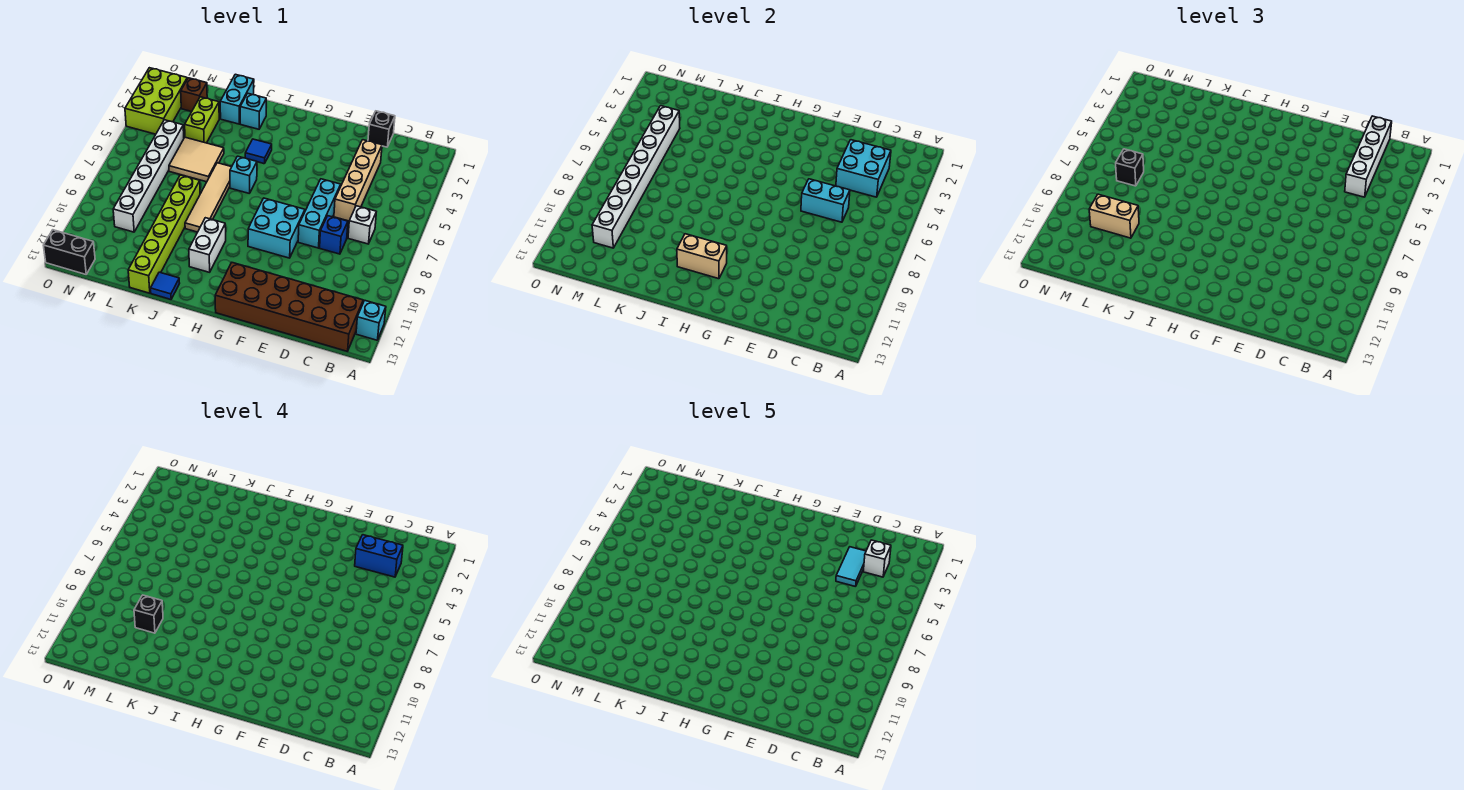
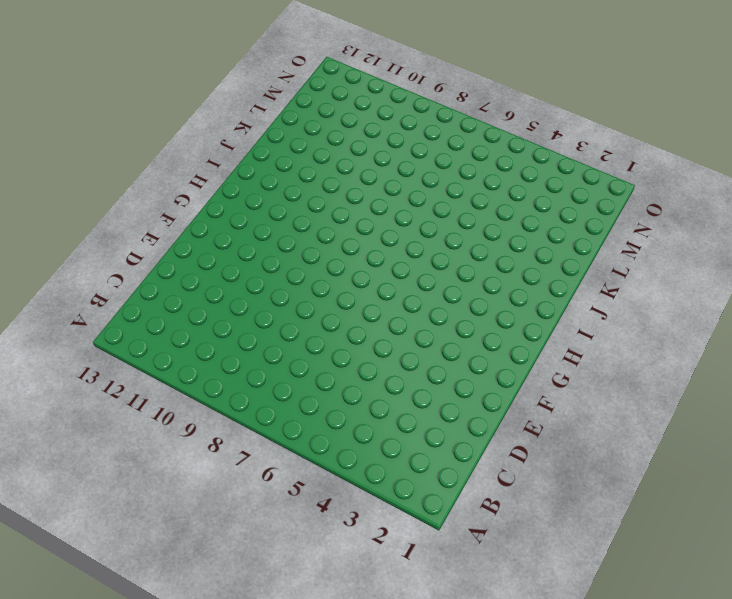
none -> cyan brick A12 level 1
none -> brown brick B12:G13 level 1
none -> white brick C7 level 1
none -> black brick D1 level 1

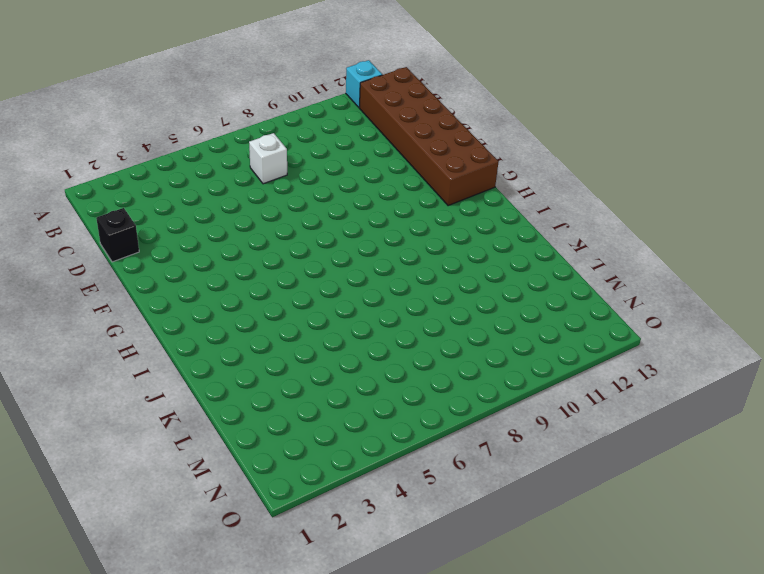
none -> tan brick D3:D6 level 1
none -> blue brick D8 level 1
none -> cyan brick E6:E8 level 1
none -> cyan brick F8:G9 level 1

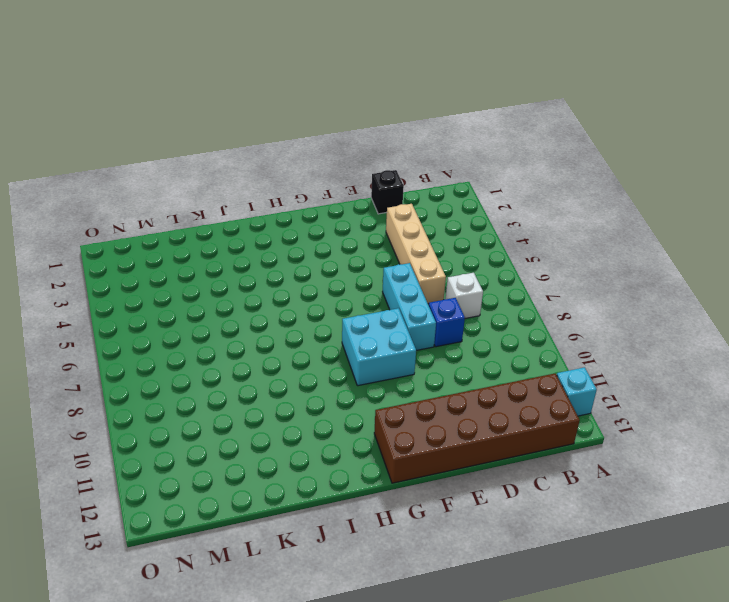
none -> blue tile I4 level 1
none -> cyan brick I6 level 1
none -> white brick I10:I11 level 1
none -> cyan brick J2 level 1

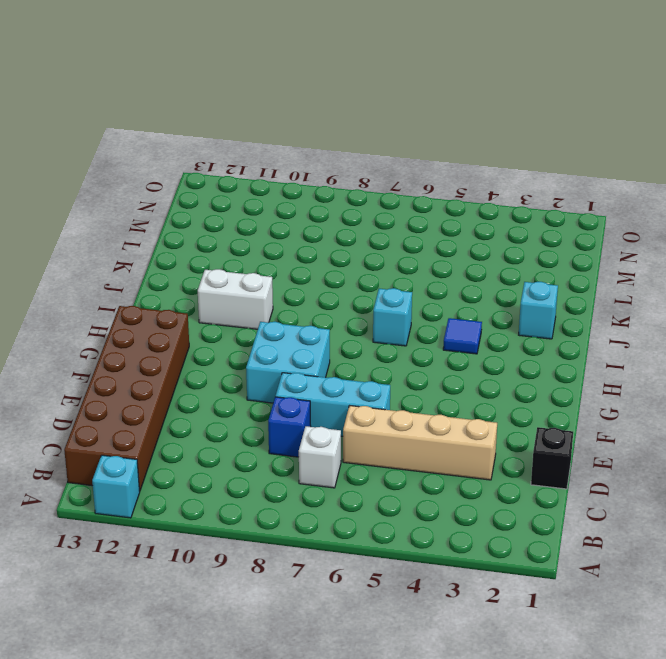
none -> tan tile J6:J9 level 1
none -> blue tile J13 level 1
none -> cyan brick K1:K2 level 1
none -> tan tile K5:L6 level 1

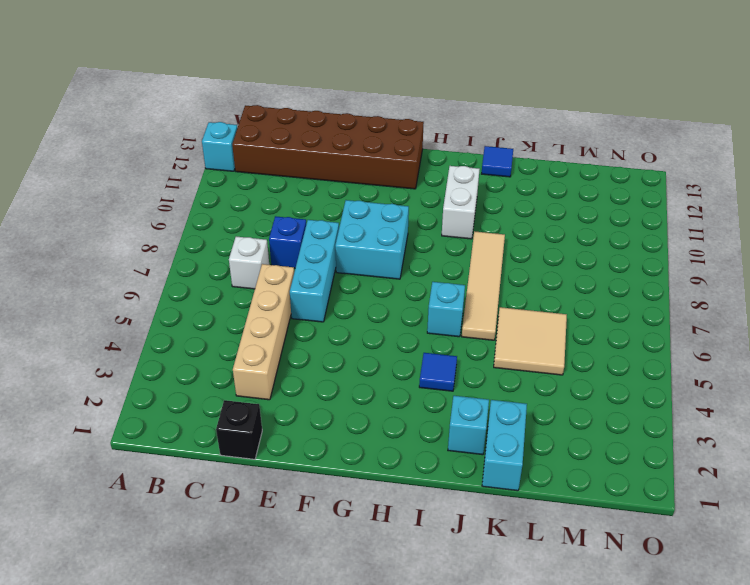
none -> lime brick K8:K13 level 1
none -> lime brick L3:L4 level 1
none -> brown brick M2 level 1
none -> white brick M5:M10 level 1

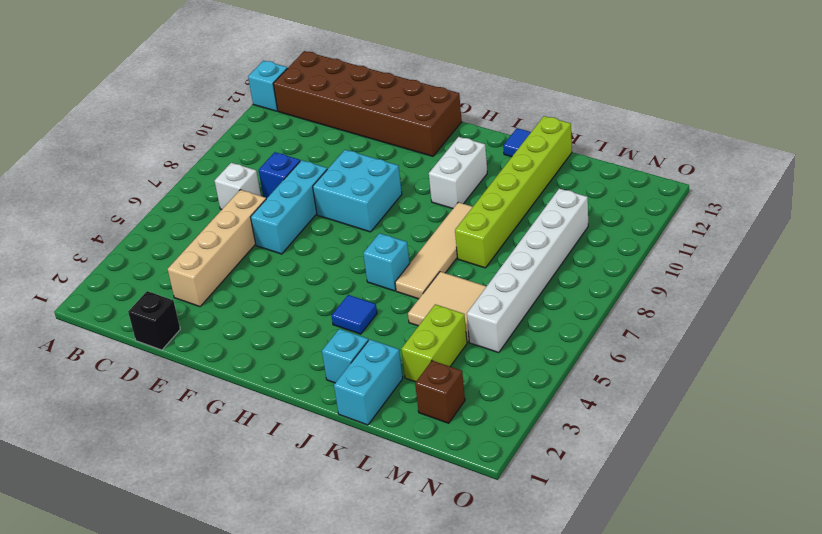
none -> lime brick N2:O4 level 1
none -> black brick N13:O13 level 1
none -> cyan brick C3:D4 level 2
none -> cyan brick D6:E6 level 2

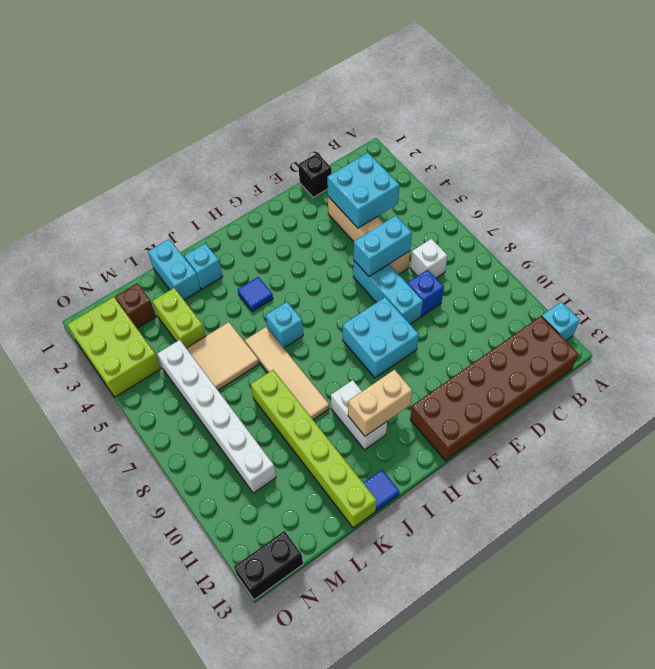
none -> white brick M4:M11 level 2
none -> white brick C1:C4 level 3
none -> tan brick L10:M10 level 3
none -> black brick M7 level 3

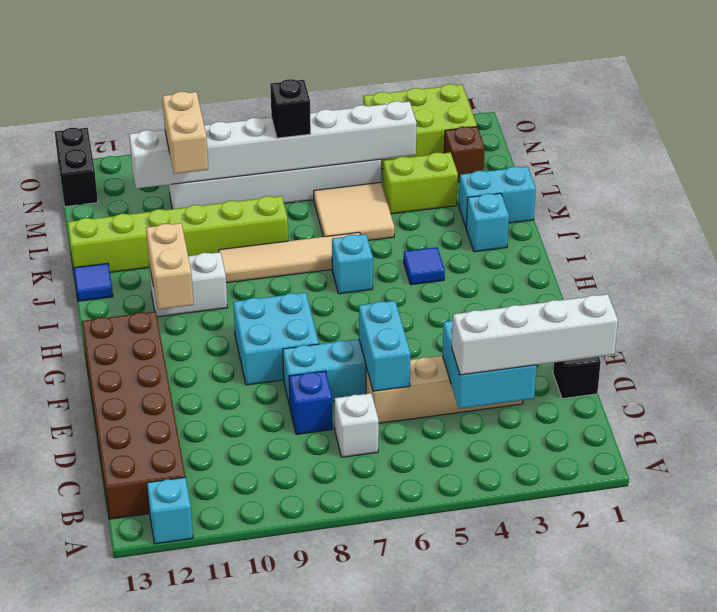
none -> blue brick C3:D3 level 4
none -> black brick L10 level 4
none -> white brick C3 level 5
none -> cyan tile D3:D4 level 5

